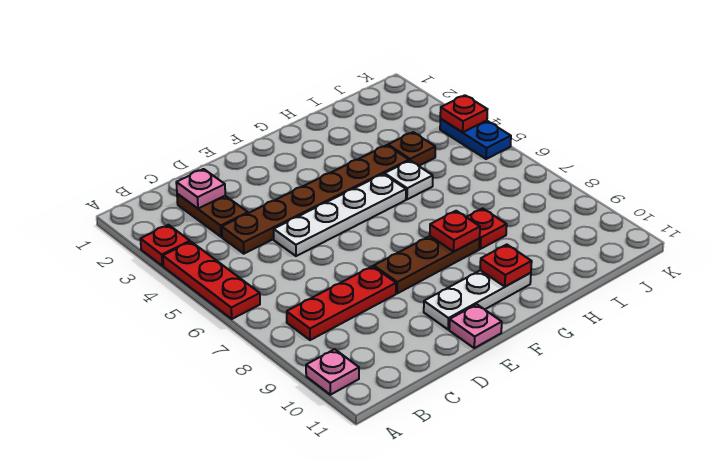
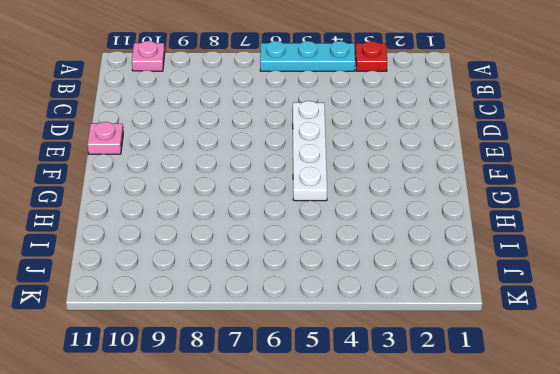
cyan plate A4:A6 level 1 -> red plate A4:A6 level 1
none -> red plate B8:D8 level 1
none -> brown plate C2:C3 level 1
none -> brown plate C4:H4 level 1

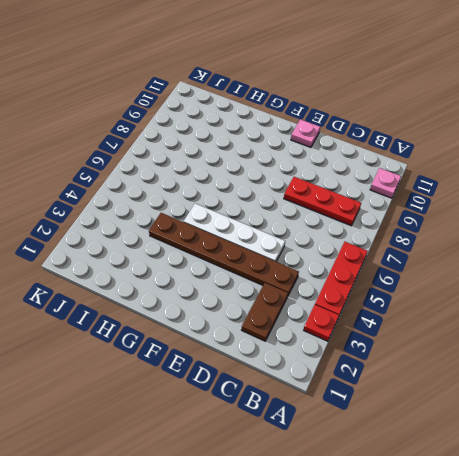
none -> brown plate E8:G8 level 1
none -> white plate E10:G10 level 1
none -> white plate H5 level 1

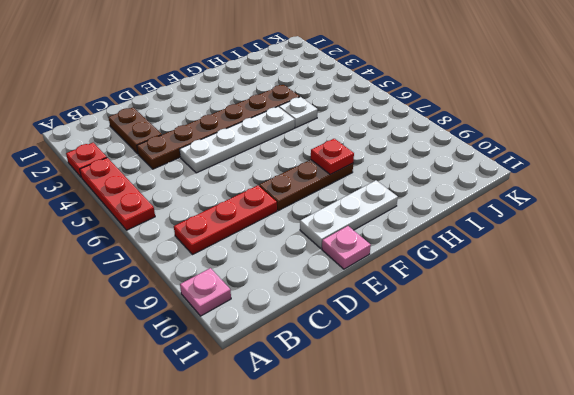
none -> red plate H8 level 1
none -> brown plate I4 level 1
none -> blue plate K4:K5 level 1

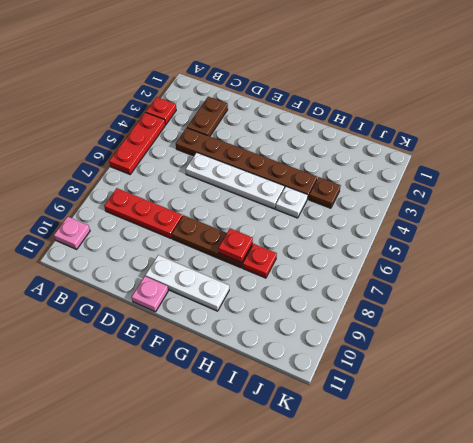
none -> blue plate K4:K5 level 1
none -> pink plate C2 level 2
none -> red plate G10 level 2

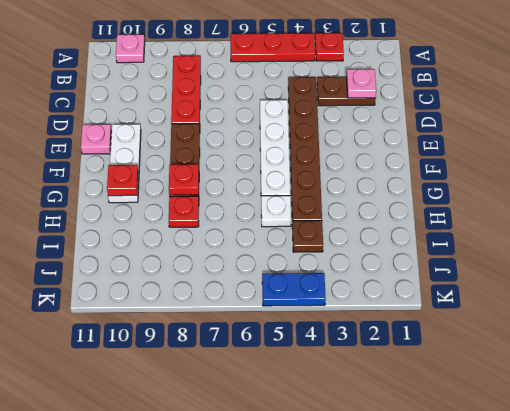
none -> red plate K4 level 2

